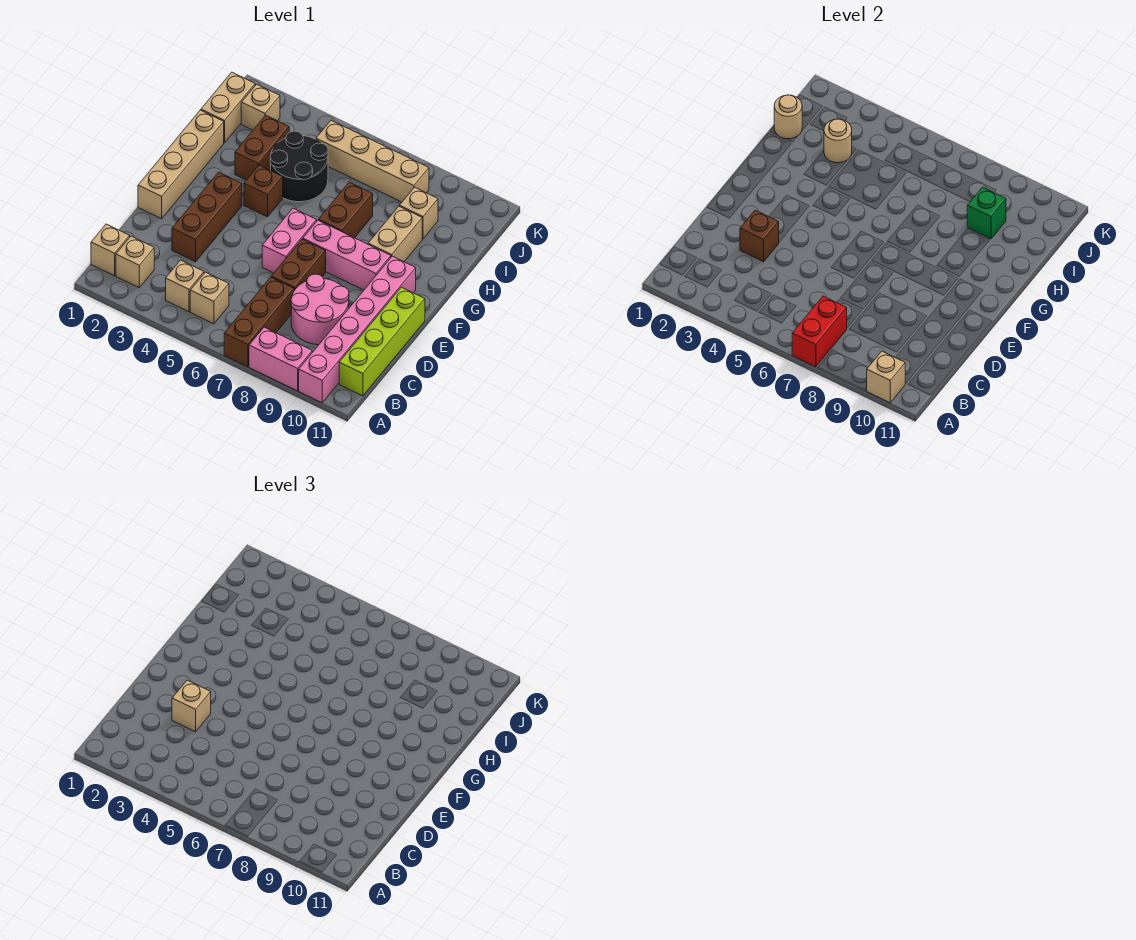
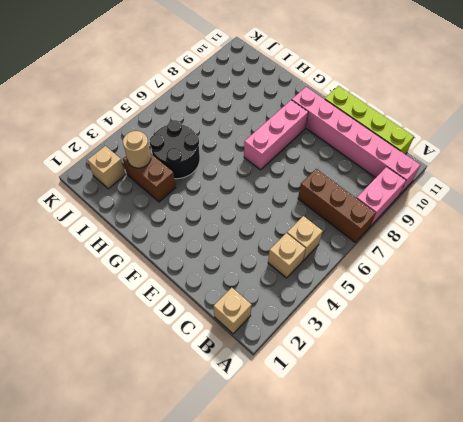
none -> tan brick B2 level 1
none -> pink round brick C8:D9 level 1
none -> brown brick D3:F3 level 1
none -> brown brick D7:E7 level 1

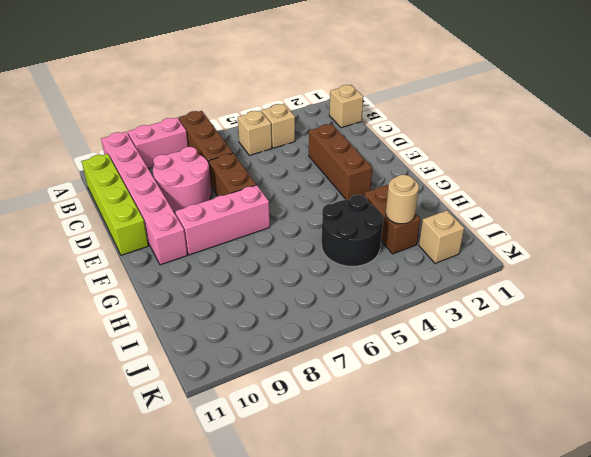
none -> tan brick B2 level 1
none -> tan brick E1:H1 level 1
none -> pink brick E6:F6 level 1
none -> brown brick G4 level 1

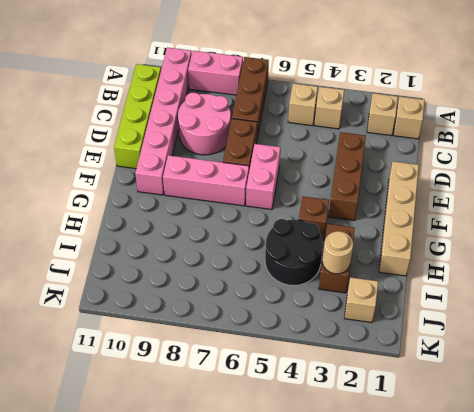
none -> brown brick G7:H7 level 1
none -> tan brick G9:H9 level 1
none -> tan brick I1:J1 level 1
none -> tan brick I9 level 1

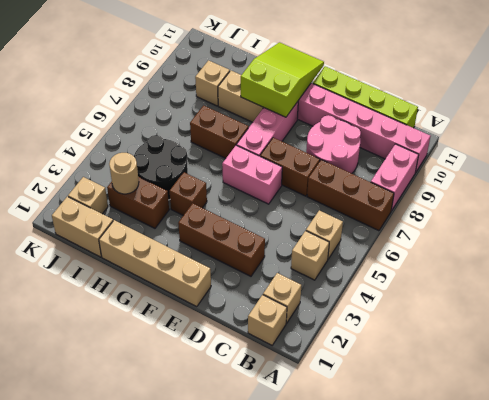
lime slope F9:G11 level 2 top 9 -> none
none -> tan brick J5:J8 level 1
none -> red brick A7:B7 level 2
none -> tan brick A10 level 2
none -> brown brick D3 level 2

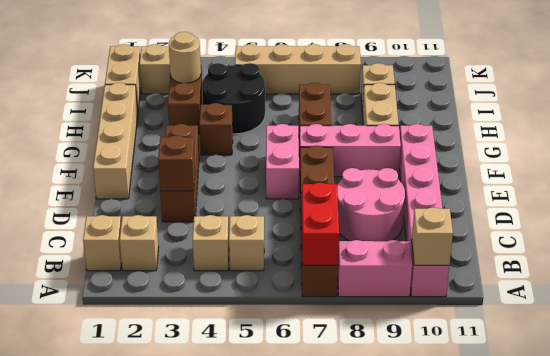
none -> lime brick B11:E11 level 1
none -> tan round brick I1 level 2
none -> green brick I9 level 2
none -> tan brick D3 level 3

